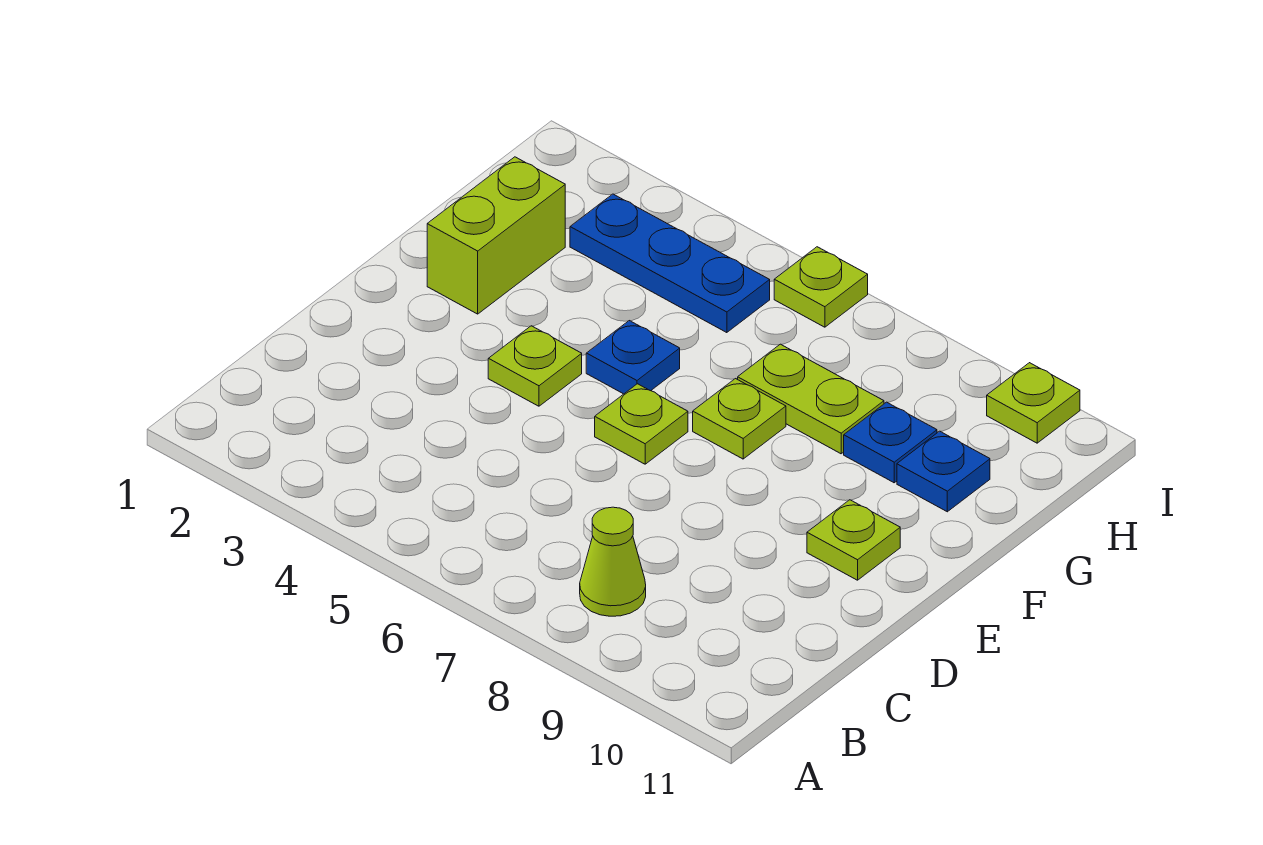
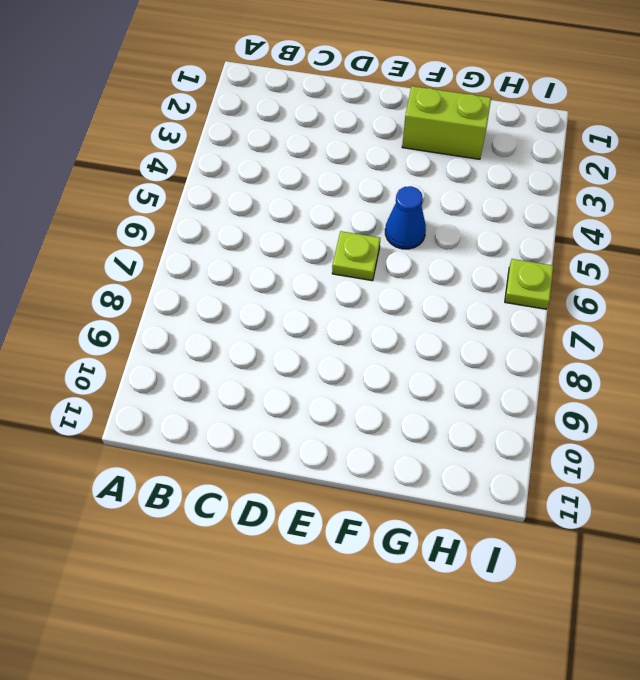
blue cone F5 level 1 -> blue plate F5 level 1
none -> lime cone B8 level 1
none -> lime plate E4 level 1
none -> lime plate E10 level 1

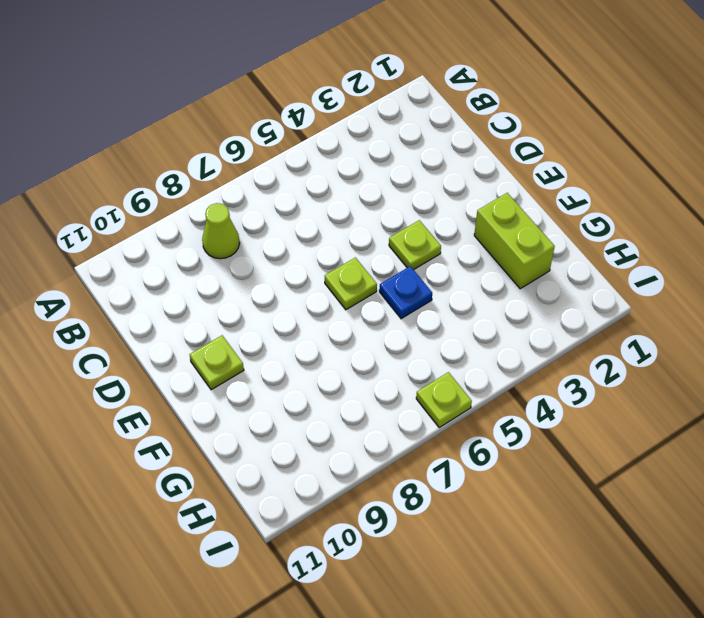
none -> lime plate F7 level 1
none -> lime plate G7:G8 level 1
none -> blue plate G9 level 1

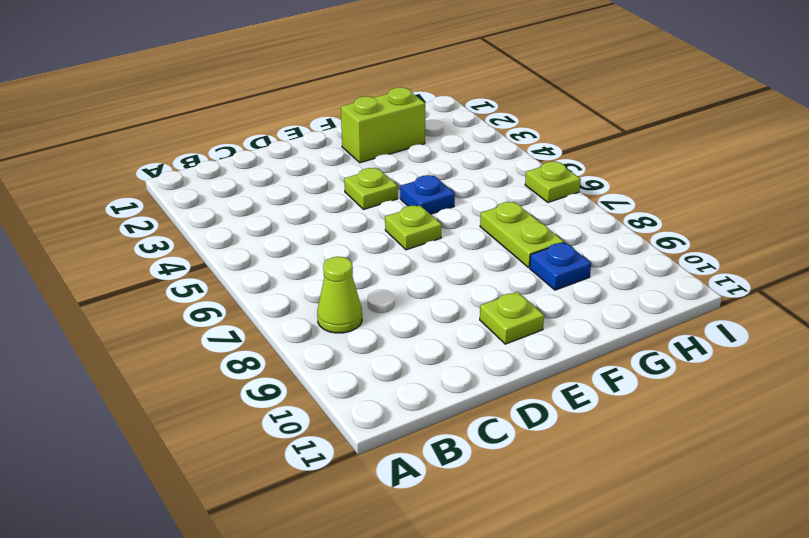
none -> lime plate F7 level 1
none -> blue plate G10 level 1
none -> blue plate H3:H5 level 1

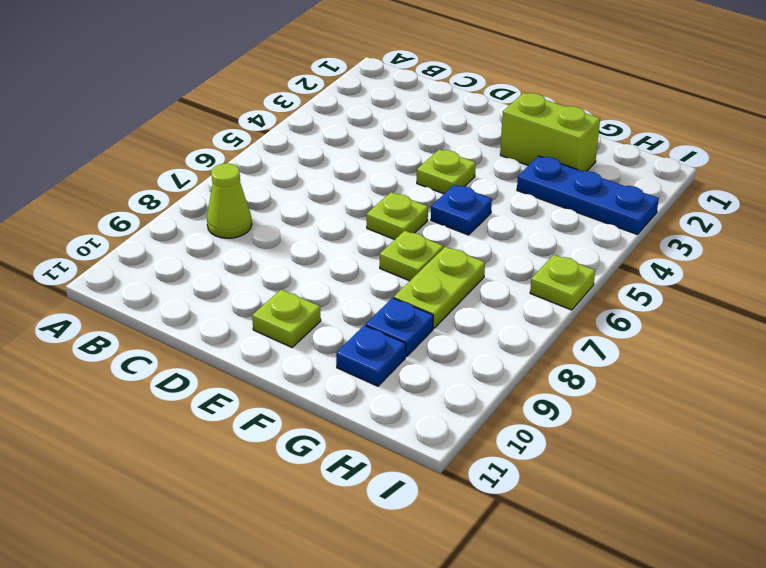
blue plate G3:I3 level 1 -> blue plate H3:H5 level 1
none -> lime plate I10 level 1

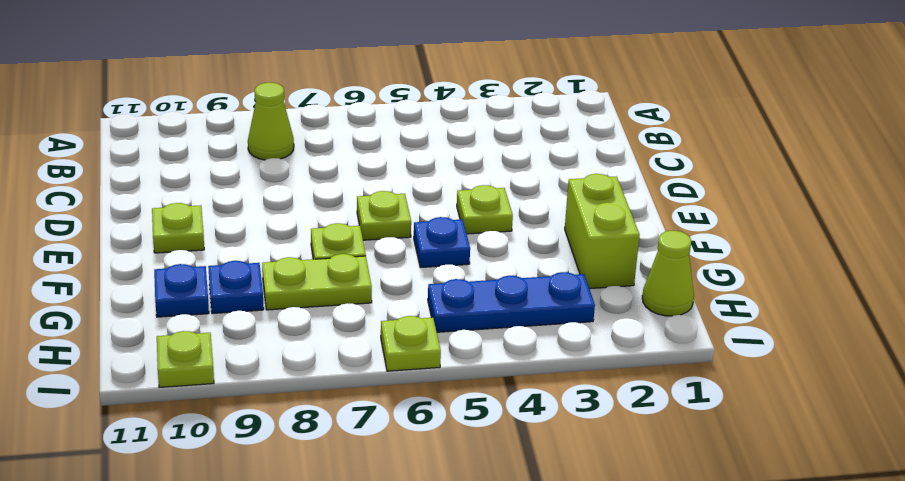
lime cone H1 level 1 -> none

